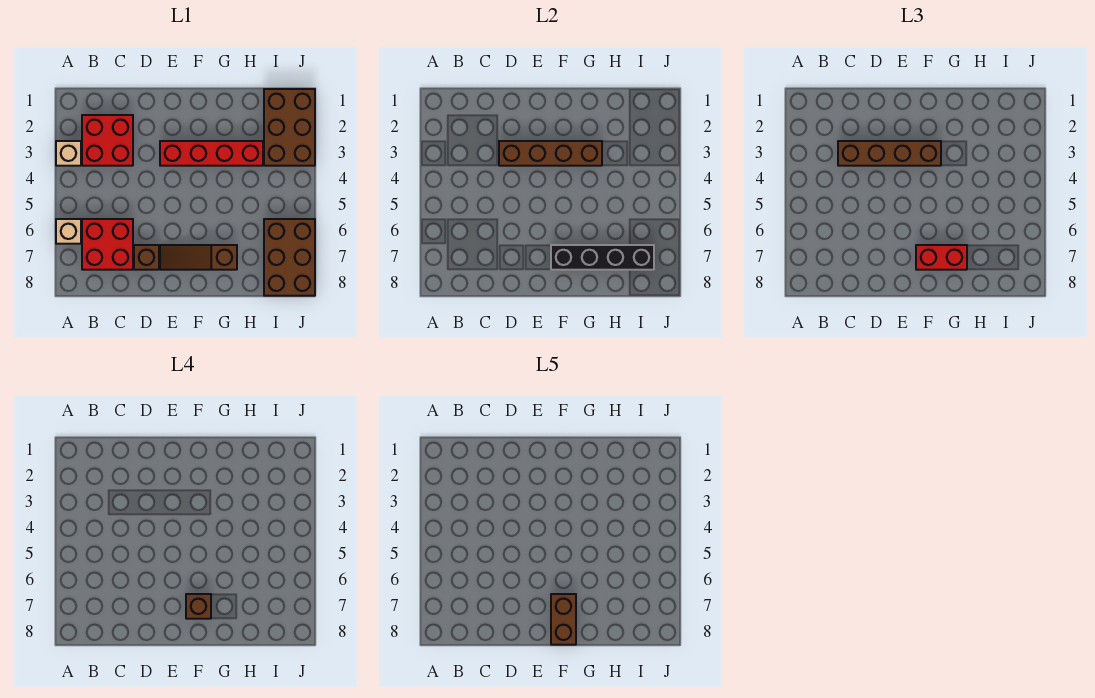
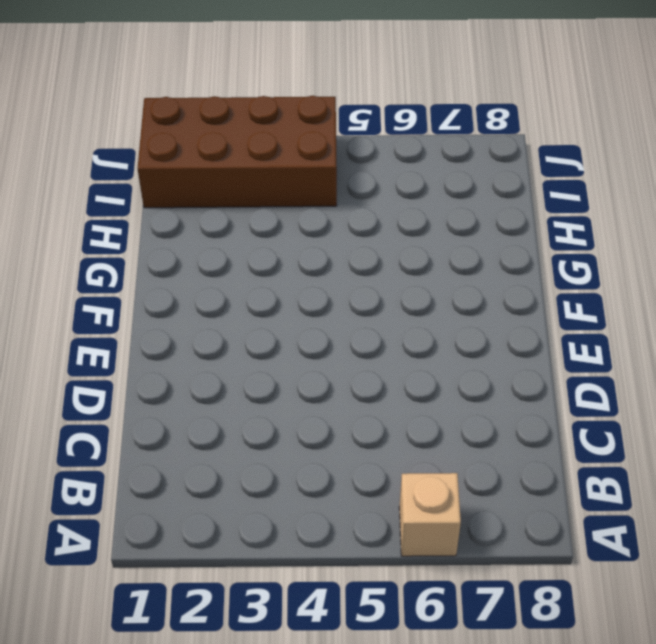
brown brick I1:J4 level 1 -> brown brick I1:J3 level 1
none -> tan brick A3 level 1
none -> red brick B2:C3 level 1
none -> red brick B6:C7 level 1

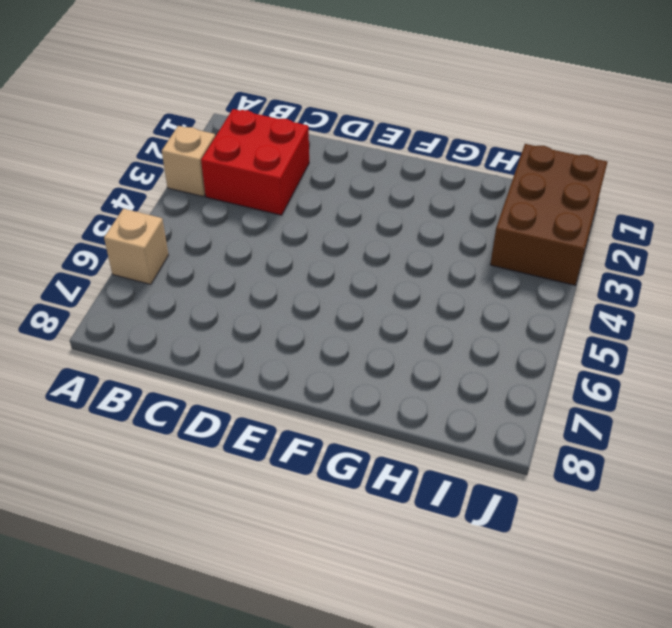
none -> red brick B6:C7 level 1
none -> brown brick D7 level 1
none -> red brick E3:H3 level 1

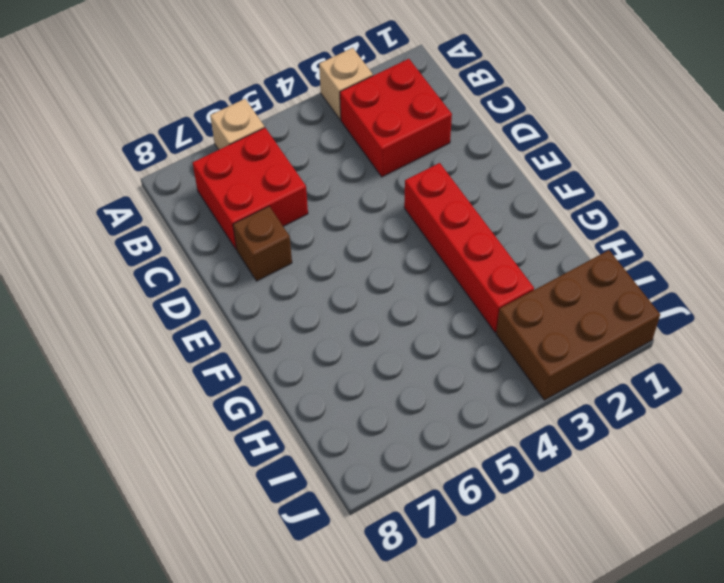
none -> brown slope E7:G7 level 1 top G
none -> brown brick I6:J8 level 1
none -> brown brick D3:G3 level 2

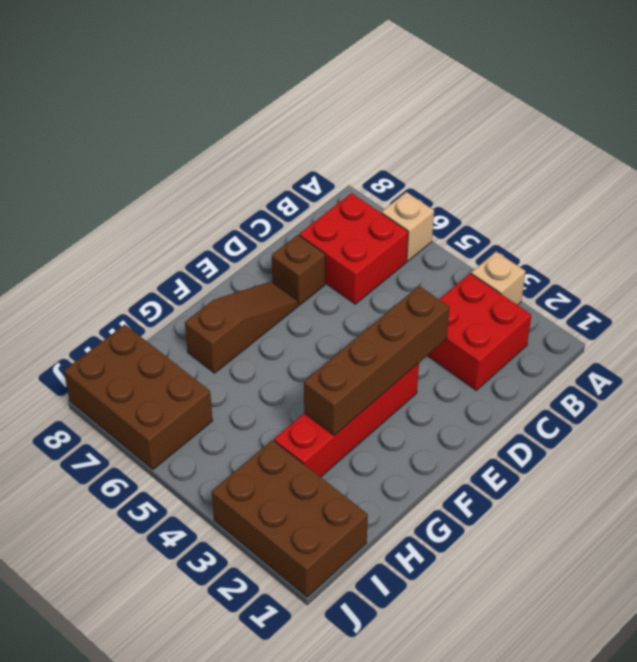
none -> black brick F7:I7 level 2
none -> brown brick C3:F3 level 3
none -> red brick F7:G7 level 3

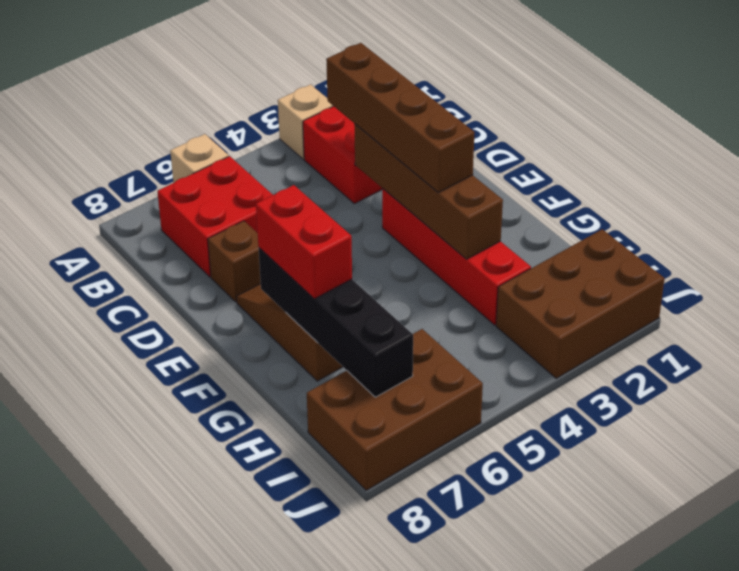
none -> brown brick F7 level 4
none -> brown brick F7:F8 level 5

